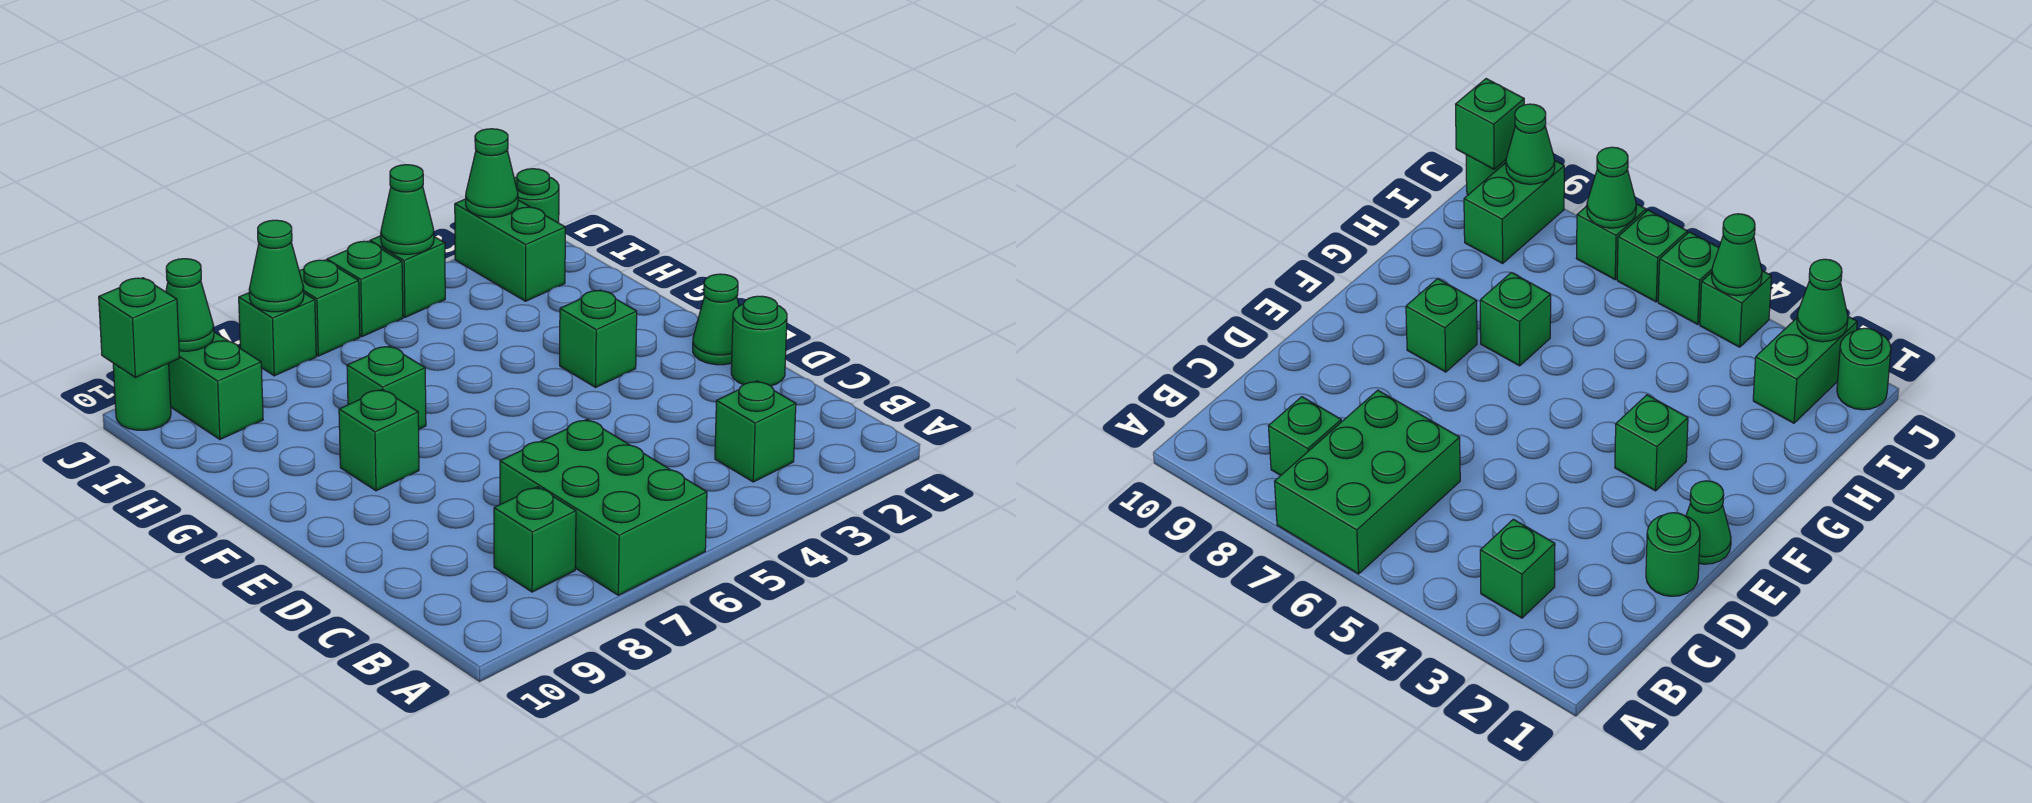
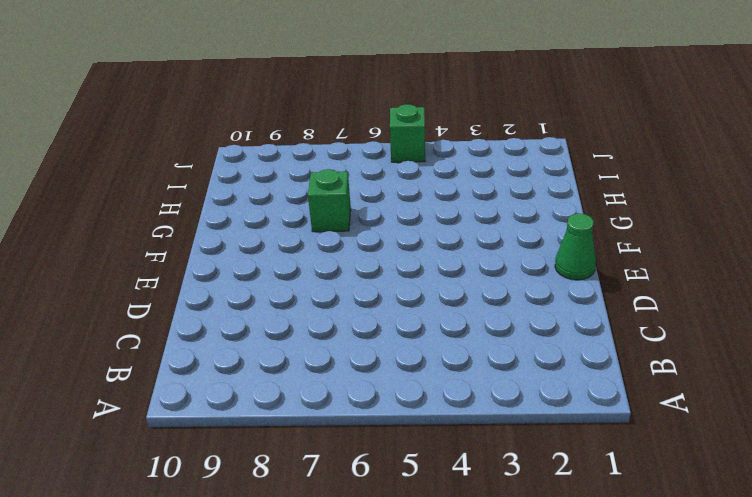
none -> green brick A6:C7 level 1
none -> green brick B3 level 1
none -> green brick B8 level 1

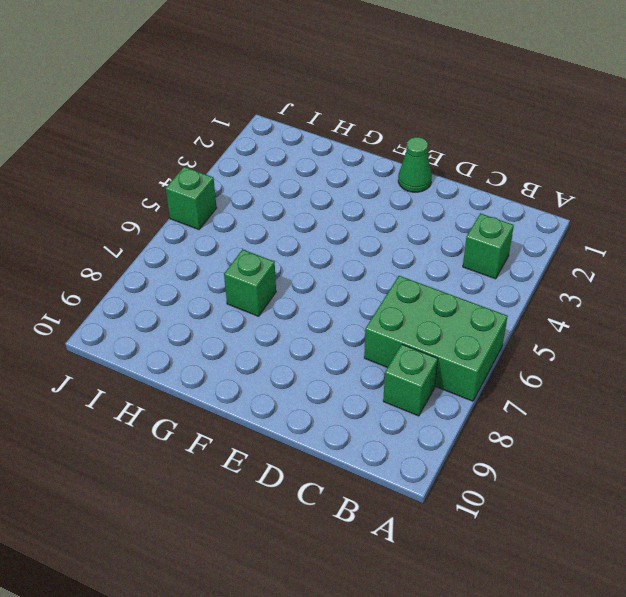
none -> green round brick D1 level 1
none -> green brick F3 level 1
none -> green brick F8 level 1

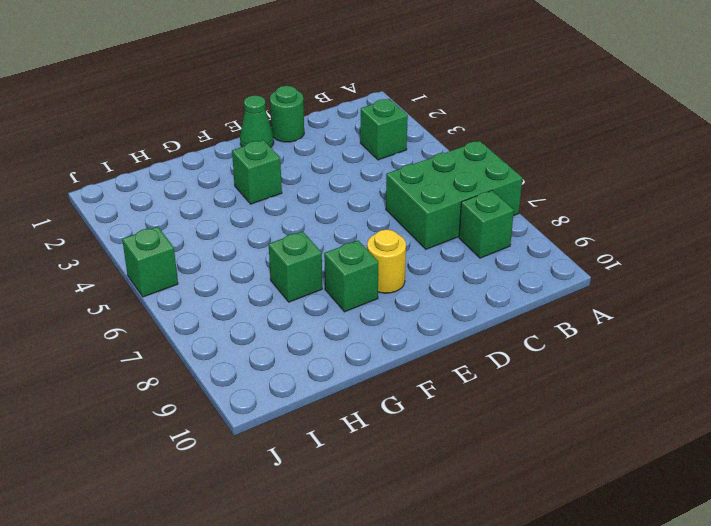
yellow round brick E8 level 1 -> none
none -> green brick I2:J2 level 1
none -> green brick I9:J9 level 1
none -> green round brick J1 level 1

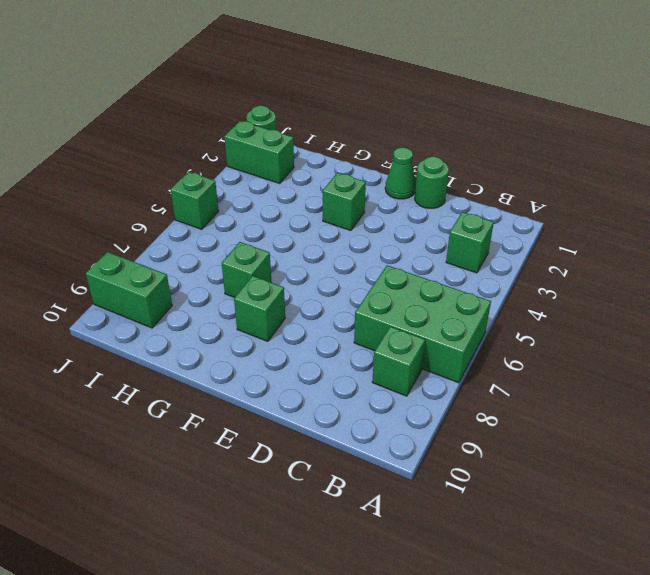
none -> green brick J4 level 1
none -> green brick J6 level 1
none -> green brick J7 level 1

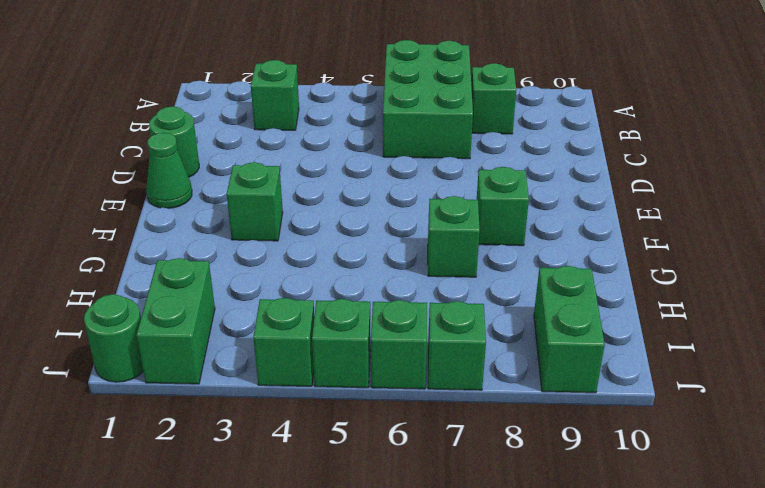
none -> green round brick J10 level 1
none -> green cone J2 level 2
none -> green cone J4 level 2

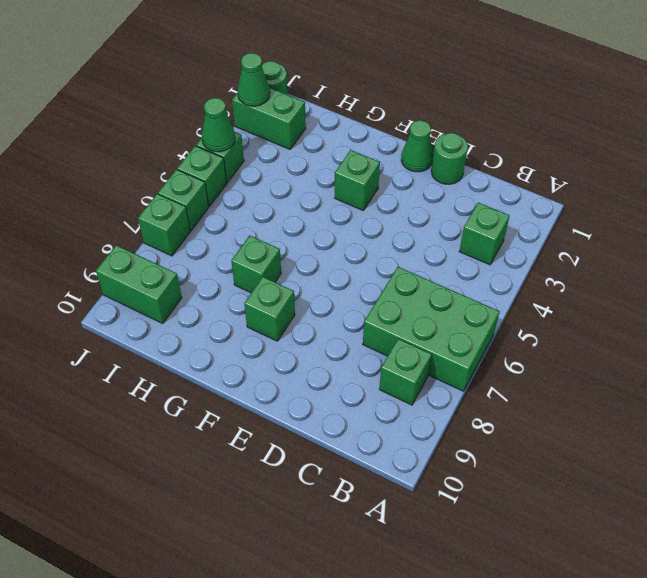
none -> green round brick J10 level 1
none -> green cone J7 level 2
none -> green cone J9 level 2

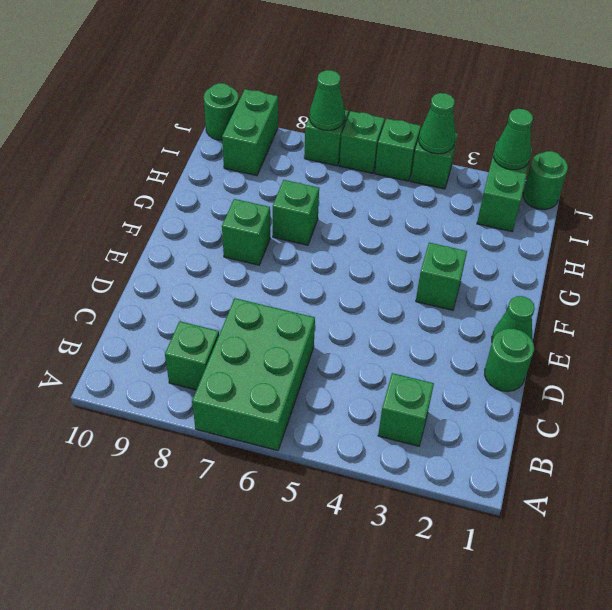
none -> green cone J9 level 2
none -> green brick J10 level 2

